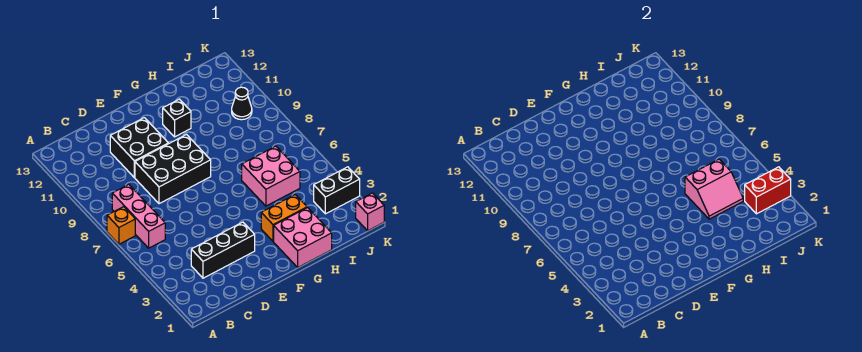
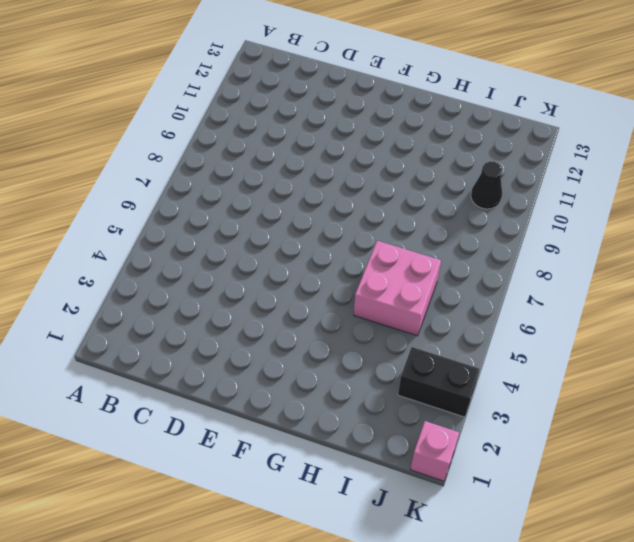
none -> orange brick A7 level 1
none -> pink brick B6:B8 level 1
none -> black brick C3:E3 level 1

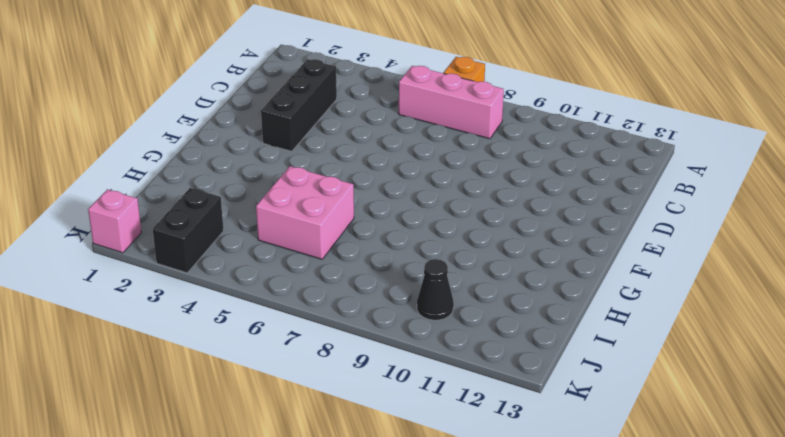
none -> black brick D8:F9 level 1
none -> black brick D10:E11 level 1
none -> pink brick G1:H2 level 1

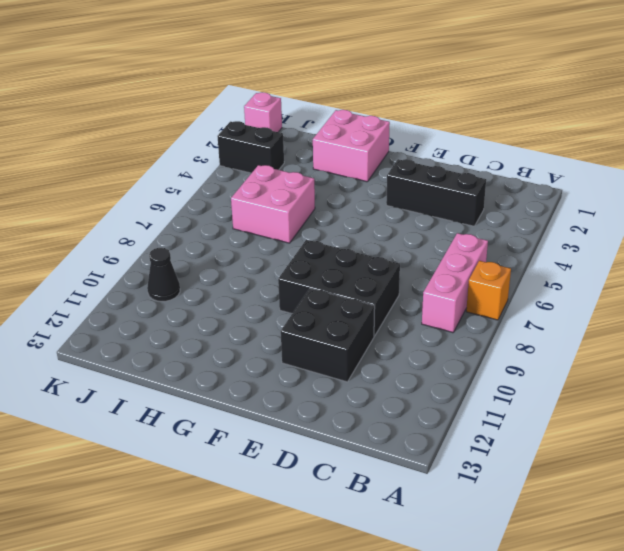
none -> orange brick G3:H3 level 1
none -> black brick G11 level 1
none -> pink slope H4:I5 level 2 top 5

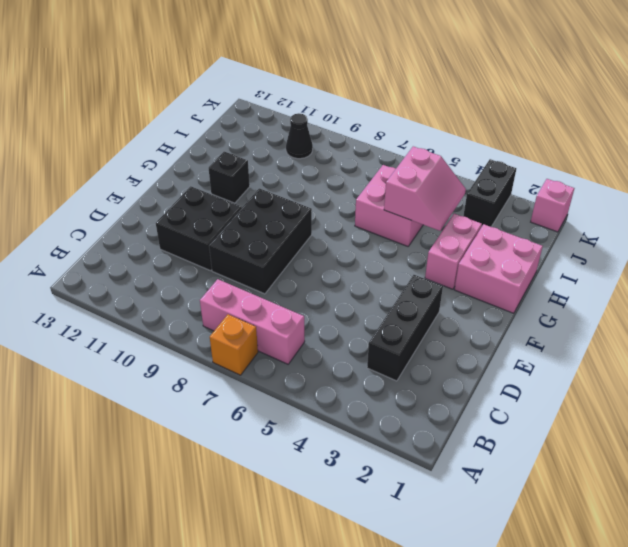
pink brick G3:H3 level 1 -> orange brick G3:H3 level 1
none -> red brick J3:K3 level 2

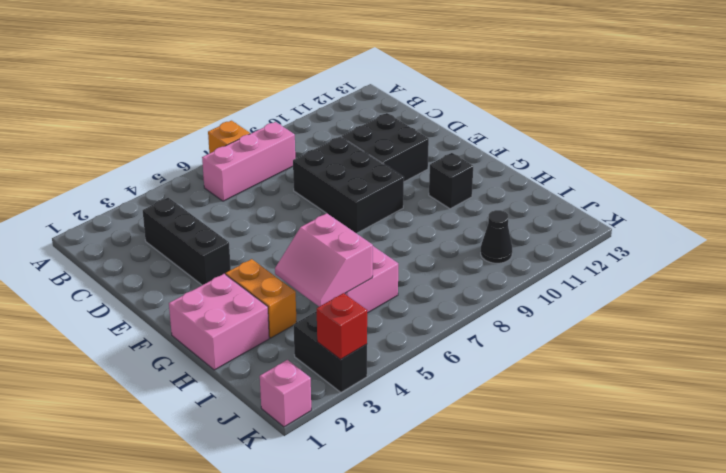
red brick K3 level 2 -> red brick J3:K3 level 2

